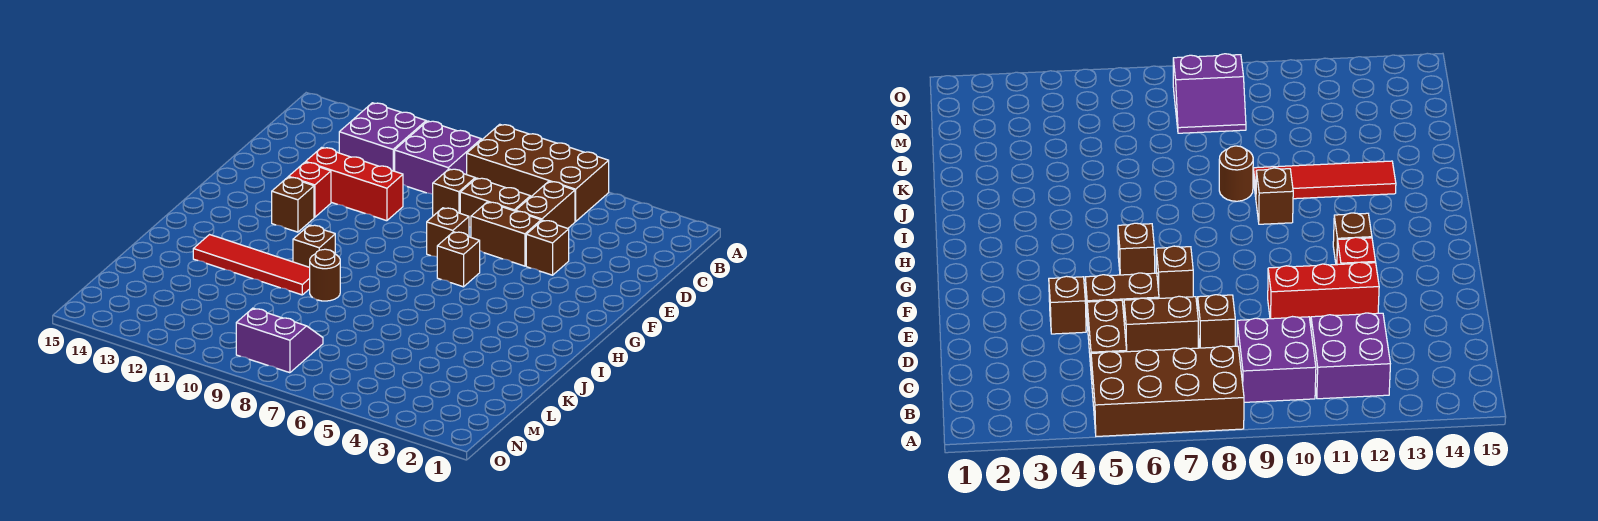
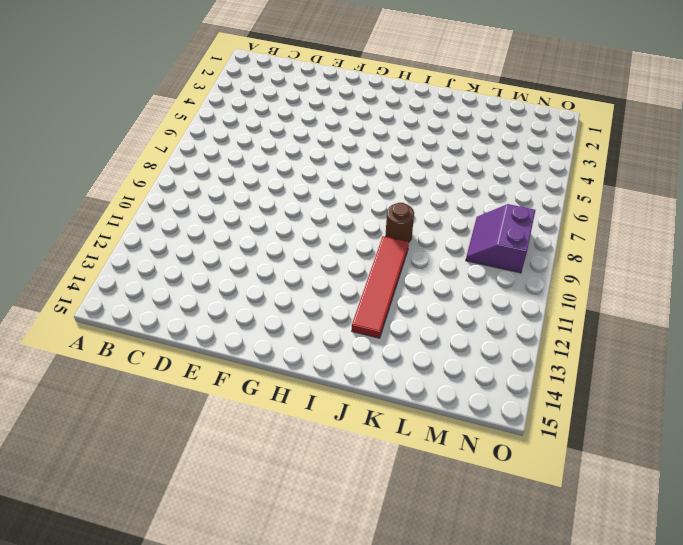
none -> brown brick A5:B8 level 1
none -> purple brick B9:C10 level 1
none -> purple brick B11:C12 level 1

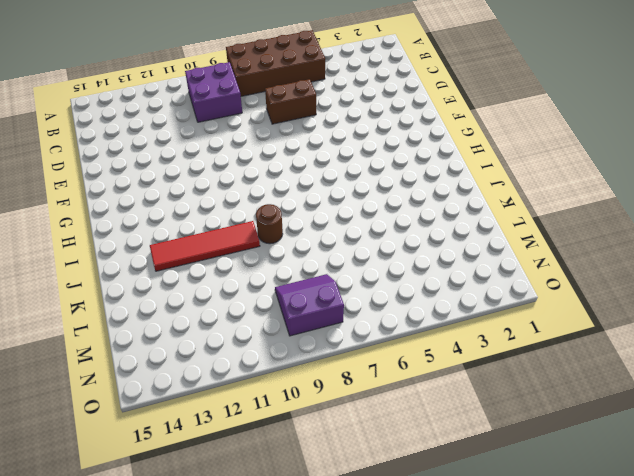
none -> purple brick B11:C12 level 1
none -> brown brick C5:D5 level 1
none -> brown brick D8 level 1

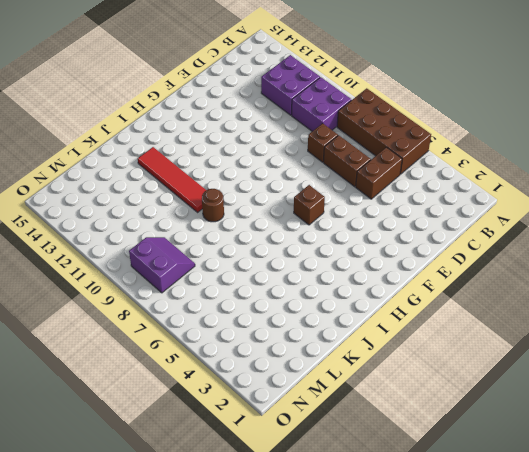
none -> brown brick E4 level 1
none -> brown brick E5:E6 level 1
none -> red brick E10:E12 level 1

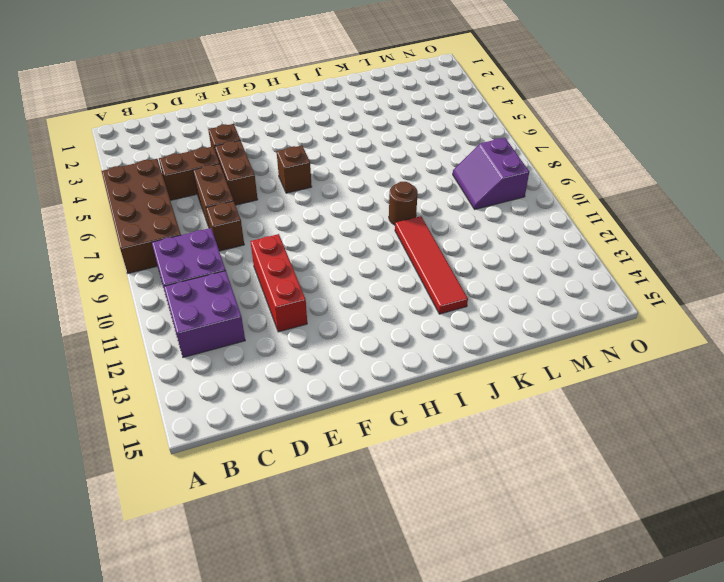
none -> brown brick F7 level 1
none -> red brick F12 level 1
none -> brown brick G12 level 1

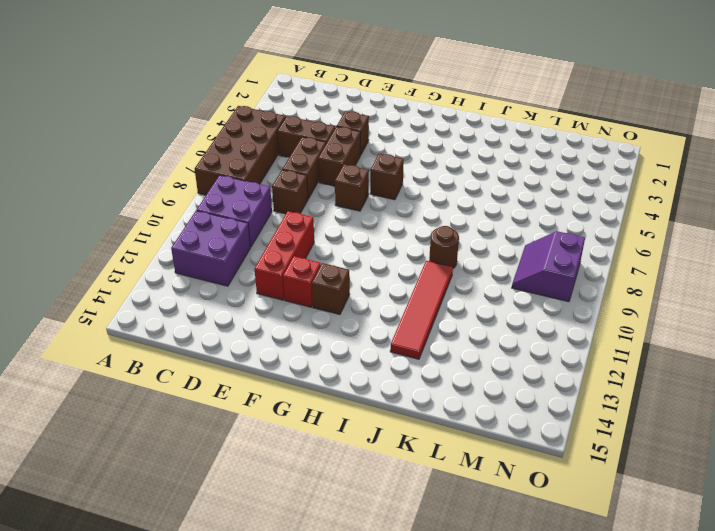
none -> brown brick I10 level 1

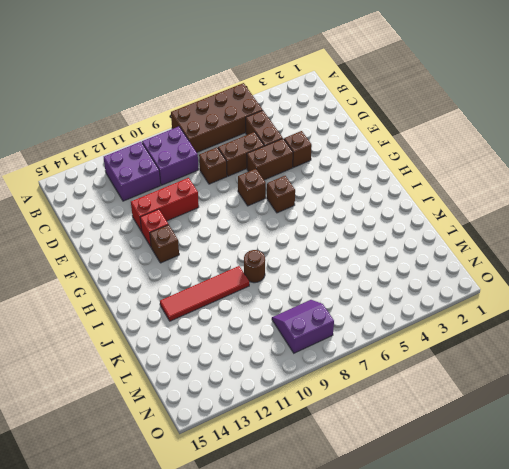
none -> brown brick I10 level 1

